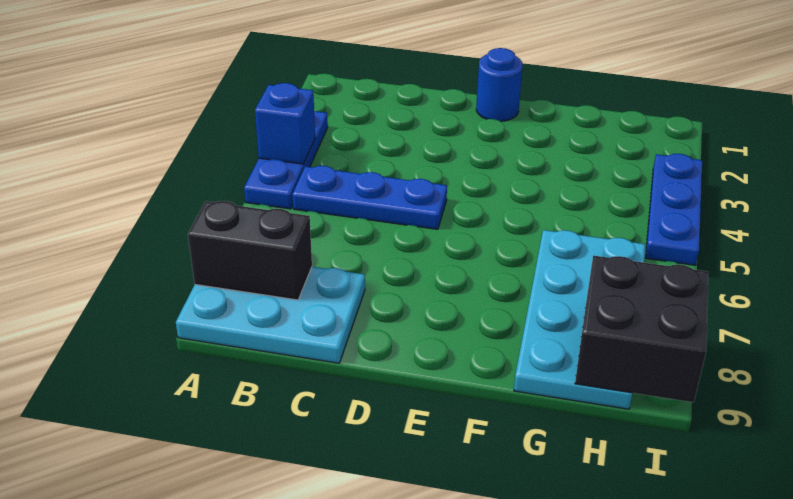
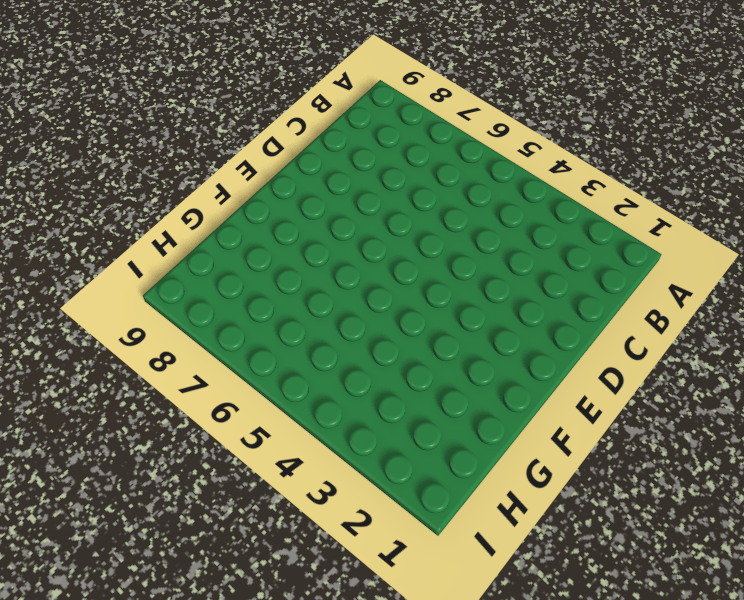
none -> blue plate A3:A5 level 1
none -> cyan plate A8:C9 level 1

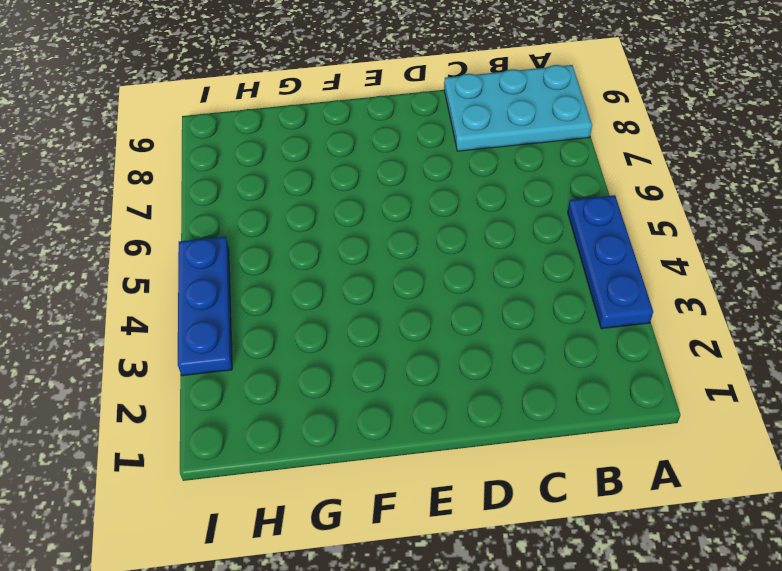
none -> blue plate B5:D5 level 1
none -> blue round brick E1 level 1

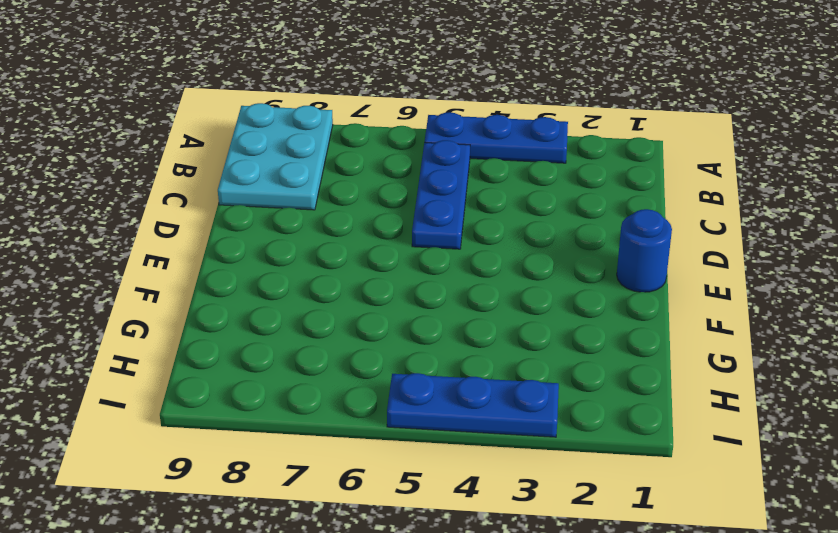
none -> cyan plate G6:H9 level 1
none -> blue brick A4 level 2

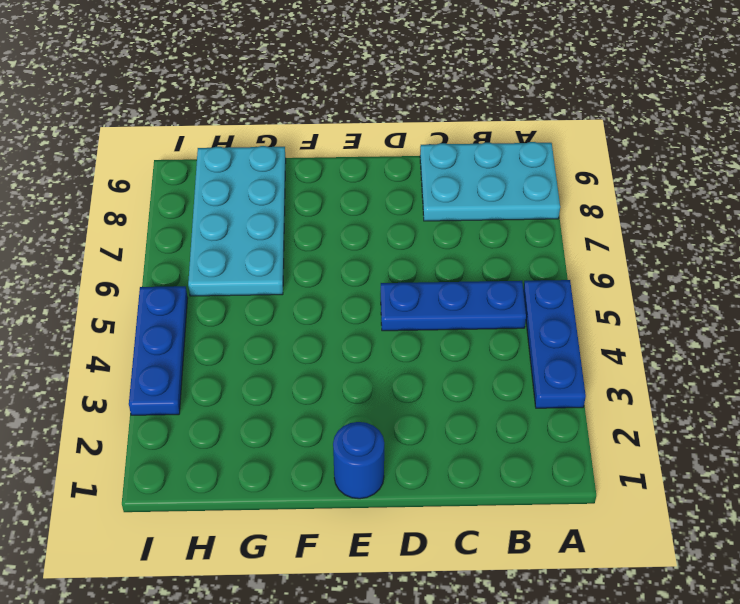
none -> blue brick A4 level 2
none -> black brick A8:B8 level 2

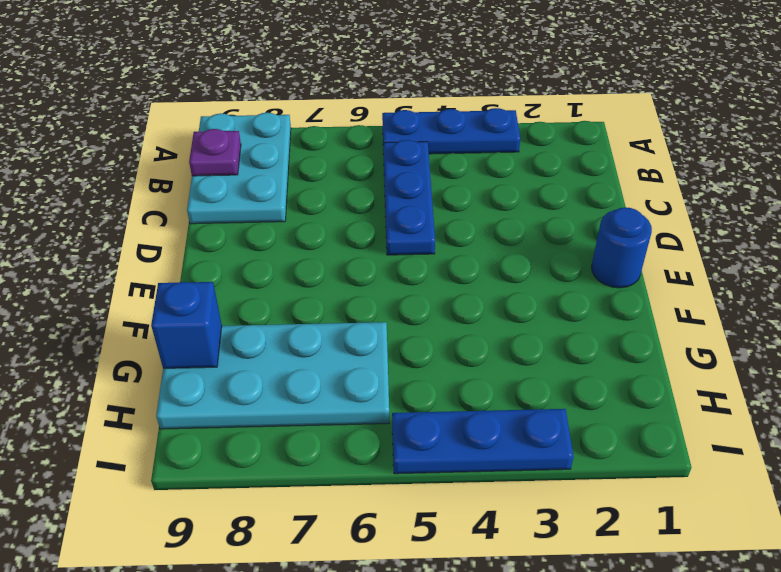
purple plate B9 level 2 -> none
blue brick G9 level 2 -> blue brick A4 level 2
none -> black brick A8:B8 level 2
none -> black brick H8:I9 level 2

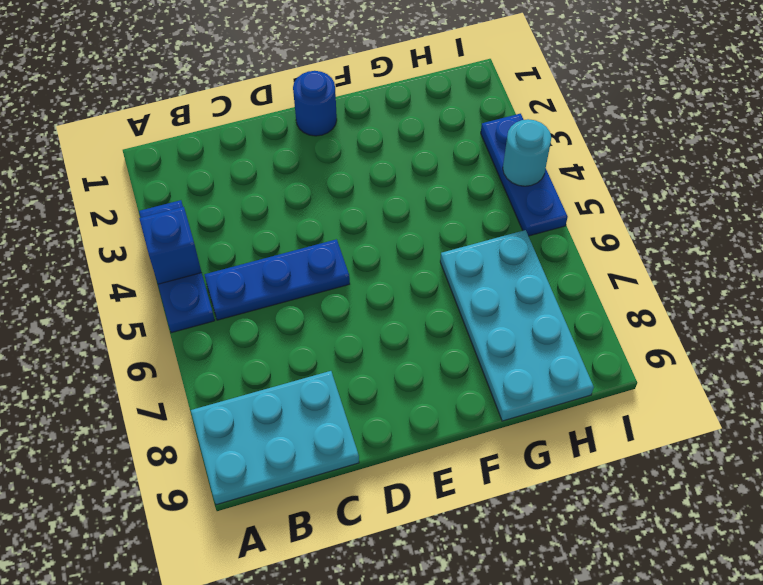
cyan round brick I4 level 2 -> none
none -> black brick A8:B8 level 2
none -> black brick H8:I9 level 2

